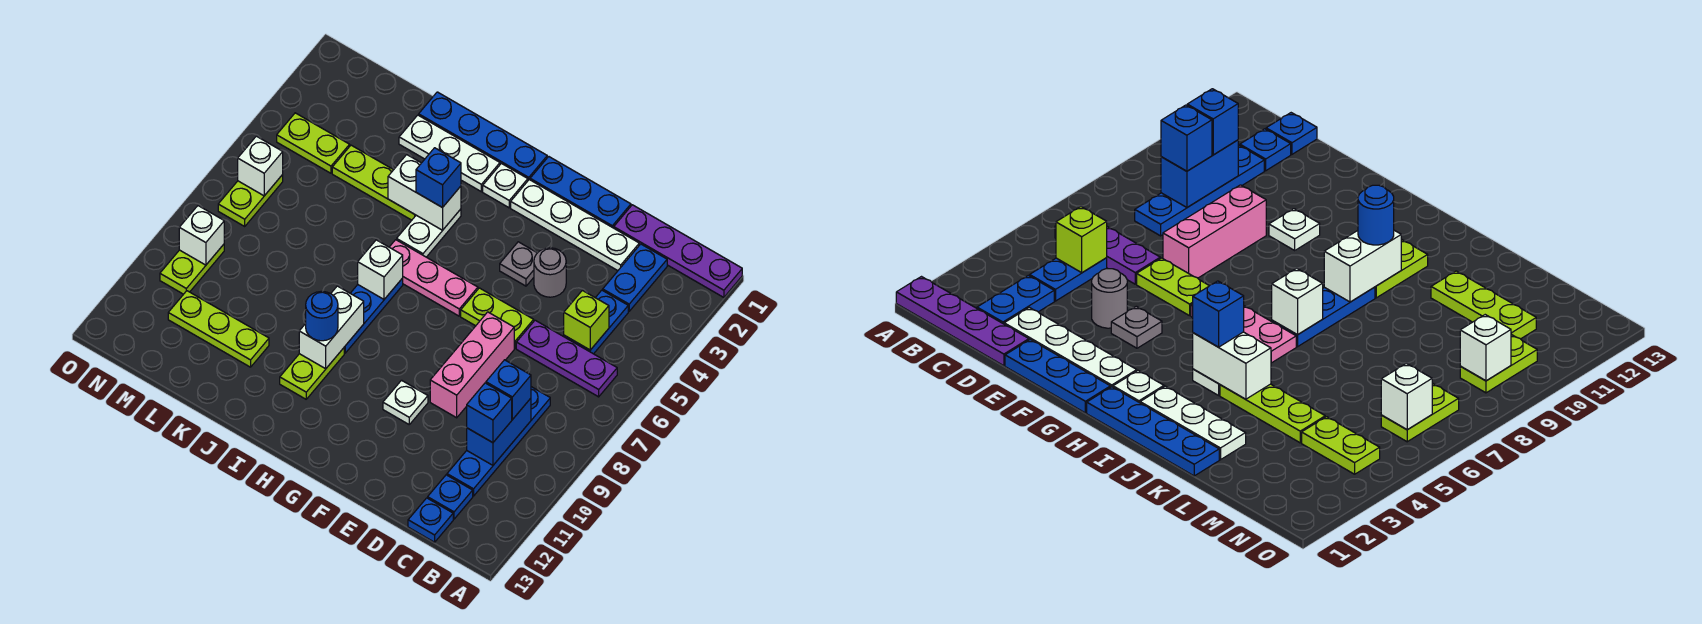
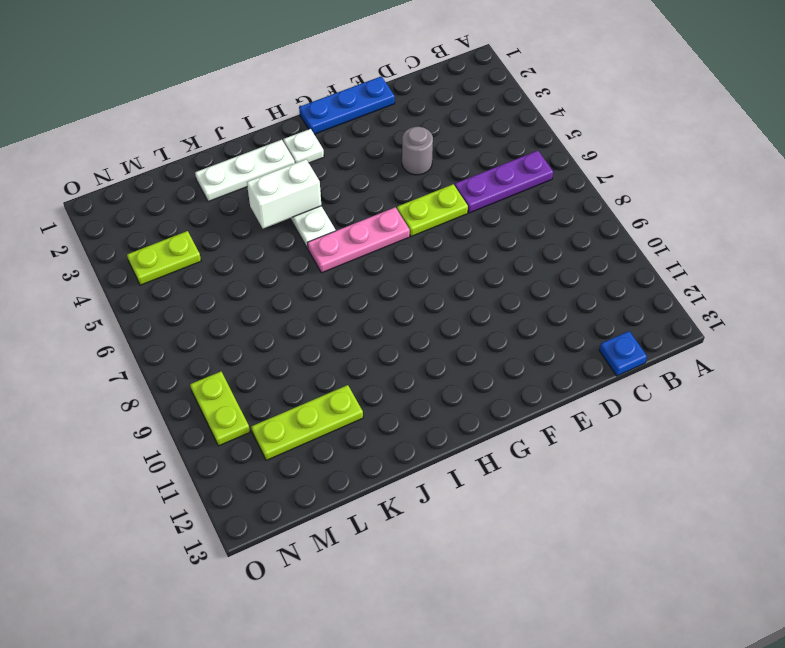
none -> purple plate A1:D1 level 1
none -> blue plate C2:C3 level 1
none -> blue plate C4:C5 level 1
none -> blue plate C8:C11 level 1

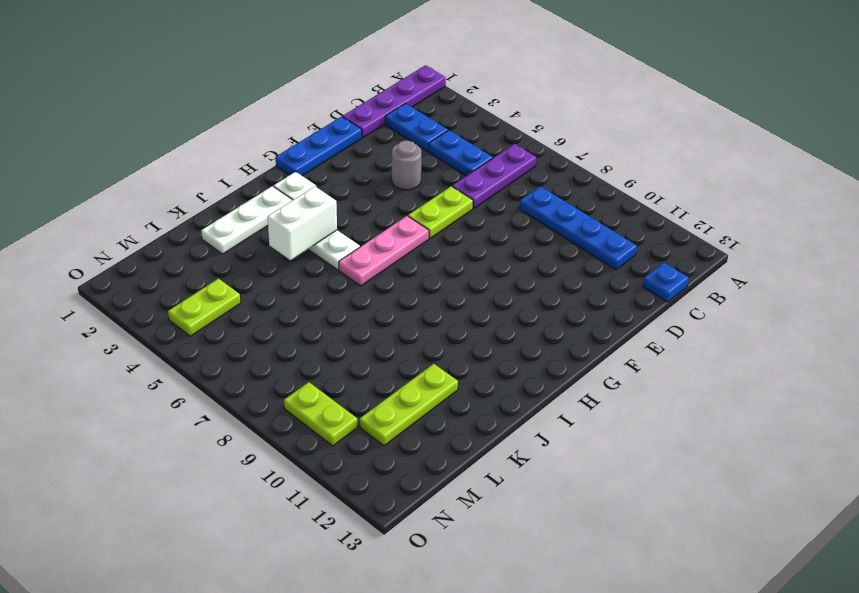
none -> blue plate C12 level 1
none -> white plate D2:G2 level 1
none -> pink brick E7:E9 level 1
none -> grey plate F4 level 1

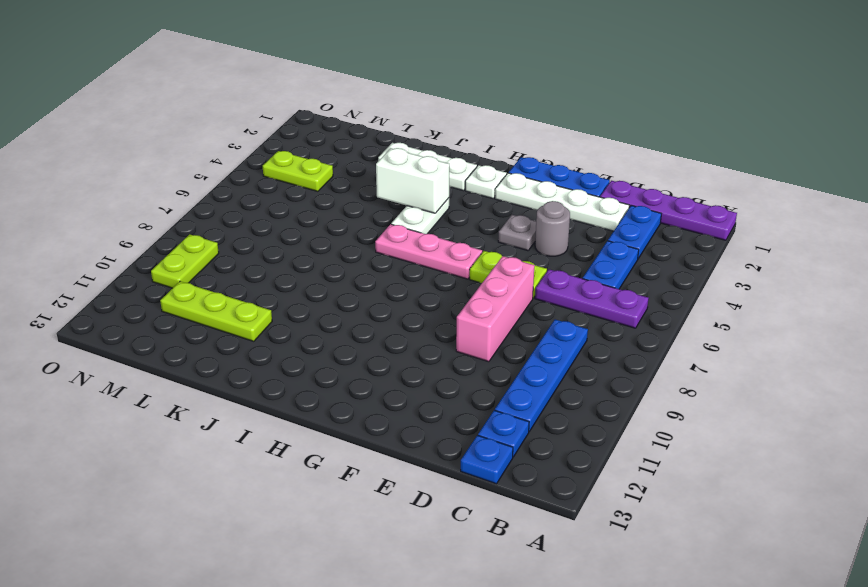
none -> white plate F10 level 1
none -> blue plate H1:K1 level 1
none -> blue plate I7:I9 level 1
none -> lime plate I10:I11 level 1

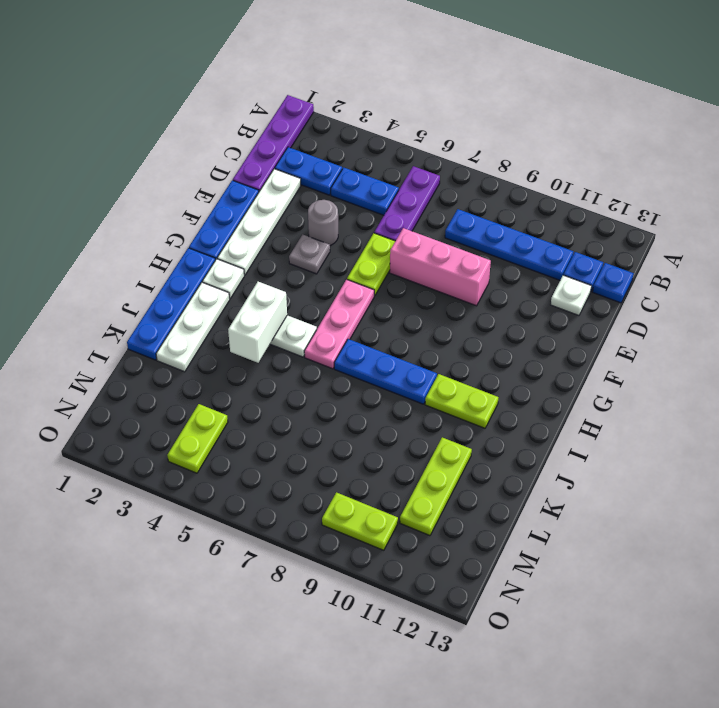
white plate D12 level 1 -> white plate F10 level 1
none -> lime plate J4:L4 level 1
none -> lime plate N6:N7 level 1
none -> lime brick C5 level 2
none -> blue brick C9:C10 level 2

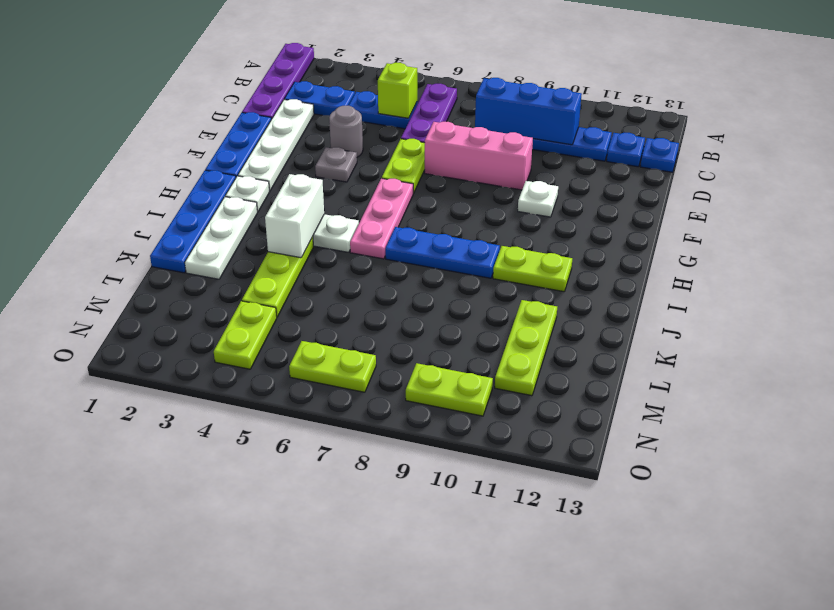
blue brick C8:C10 level 2 -> blue brick C9:C10 level 2
none -> white brick I7 level 2
none -> white brick I9:I10 level 2
none -> white brick N6 level 2
none -> white brick N9 level 2

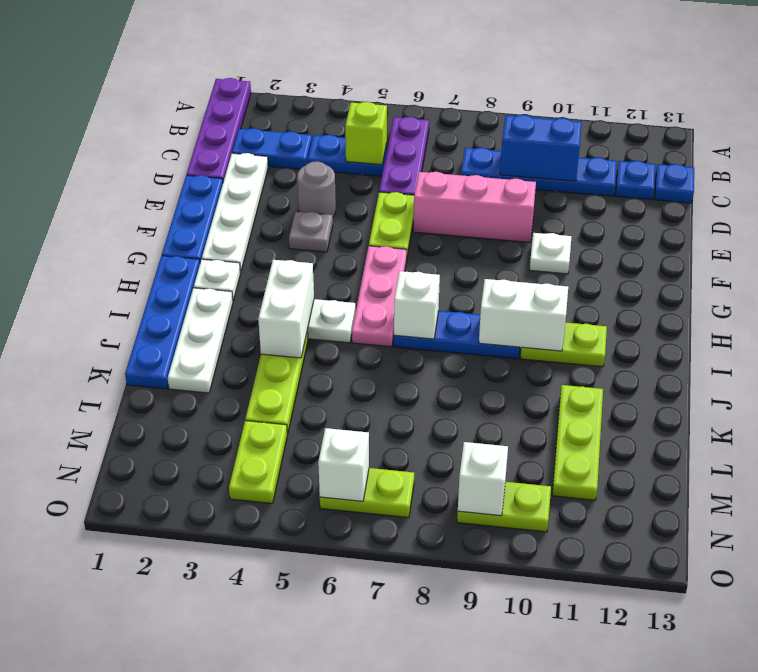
none -> blue brick C9 level 3
none -> blue brick C10 level 3
none -> blue brick I4 level 3
none -> blue round brick I10 level 3

